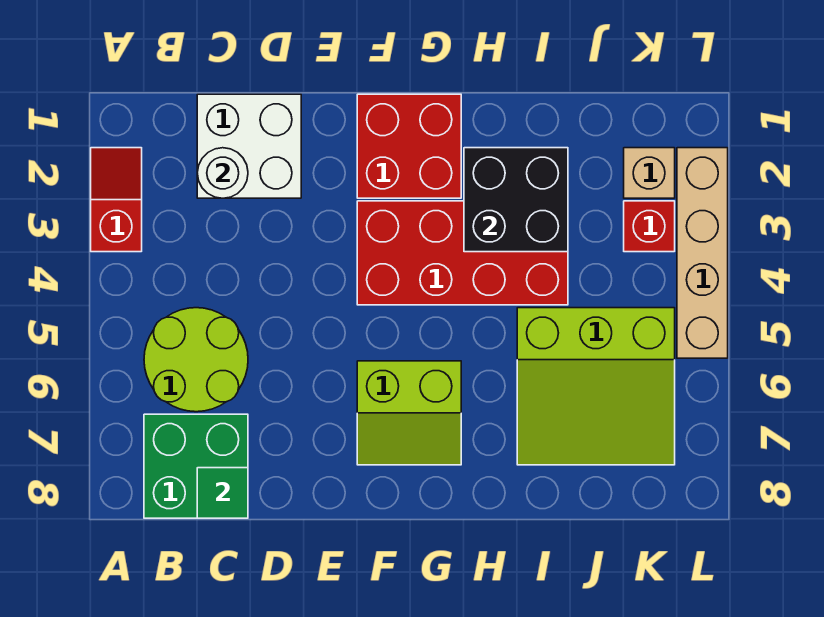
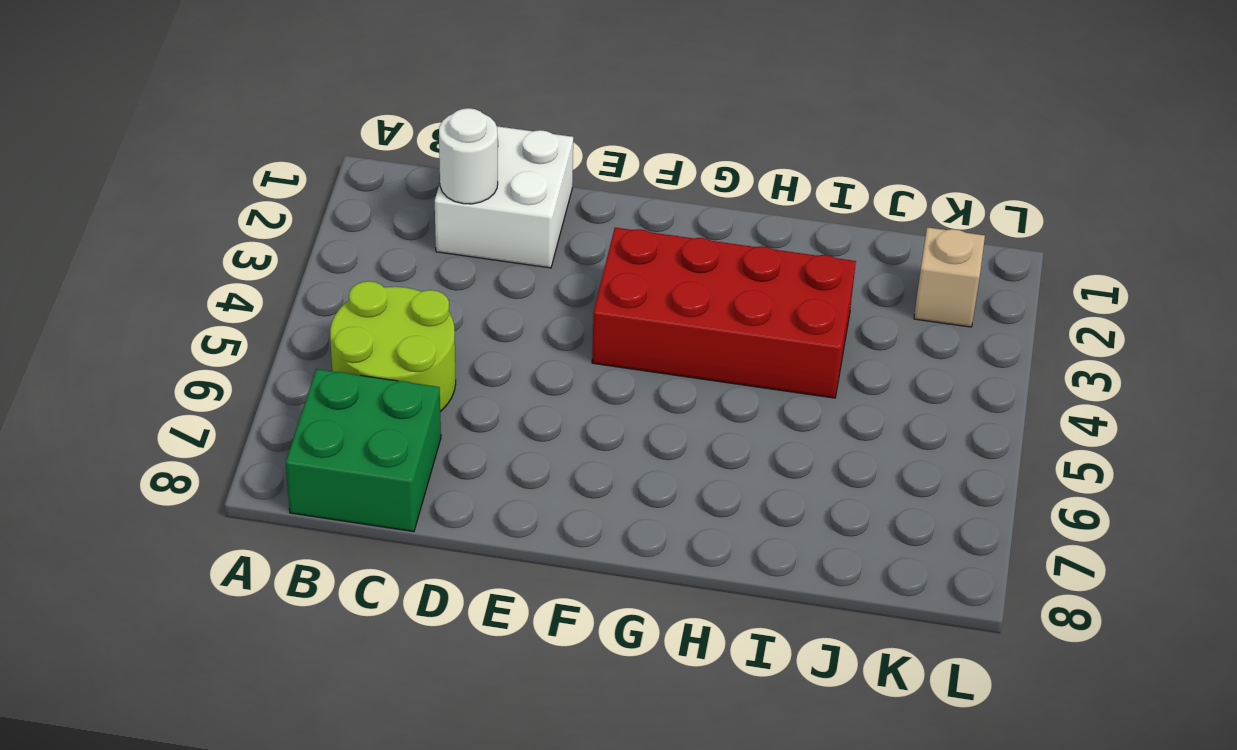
none -> red slope A2:A3 level 1 top 3
none -> red brick F1:G2 level 1
none -> lime slope F6:G7 level 1 top 6

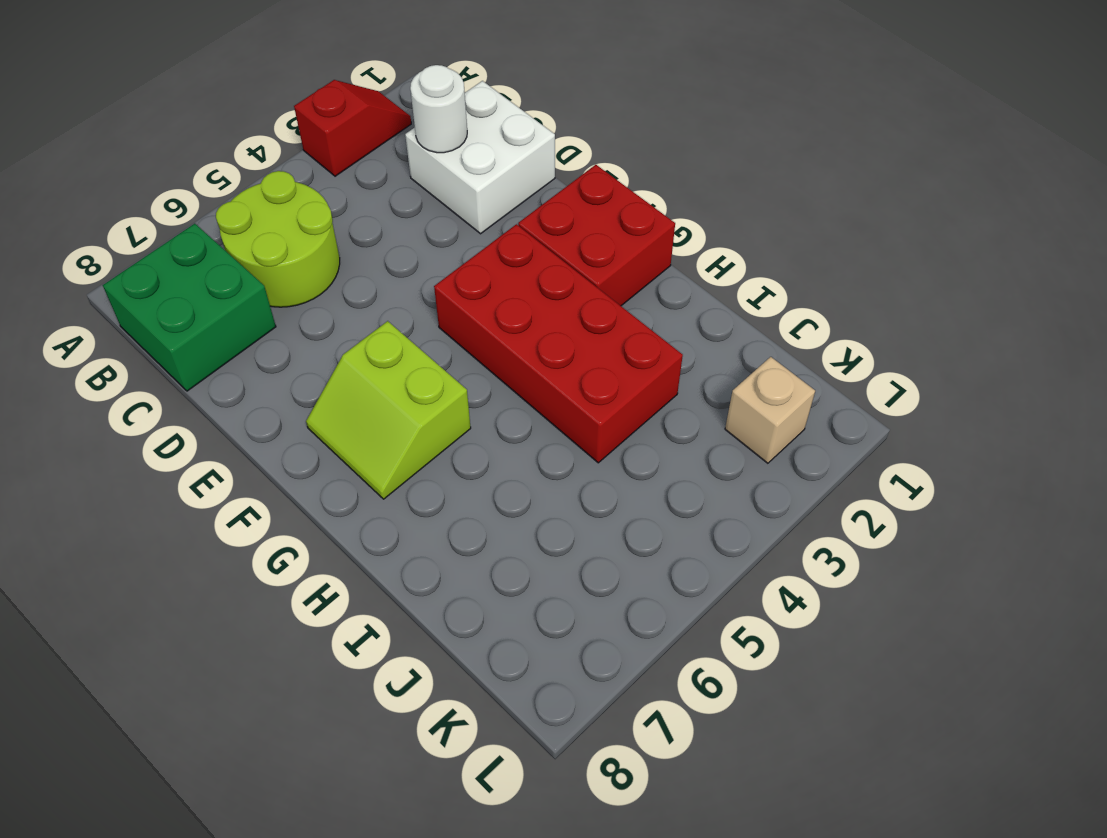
none -> lime slope I5:K7 level 1 top 5
none -> red brick K3 level 1
none -> tan brick L2:L5 level 1

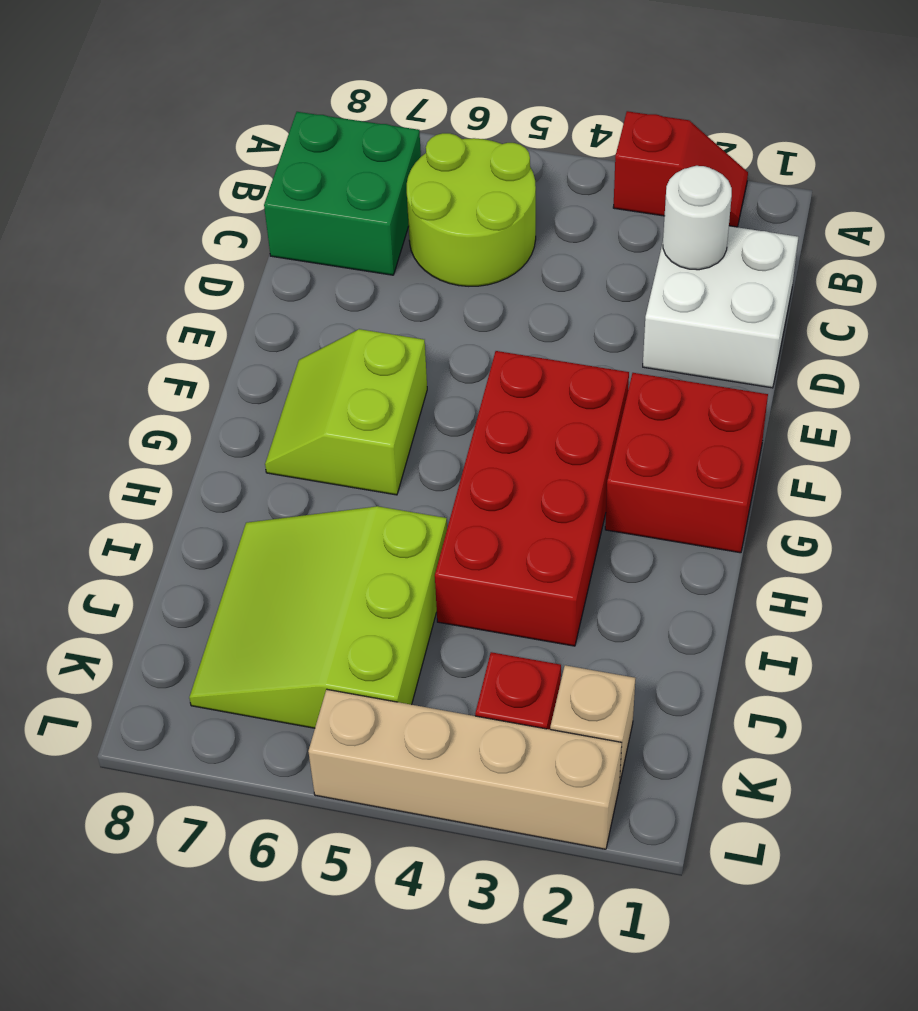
none -> green tile C8 level 2
none -> black brick H2:I3 level 2

